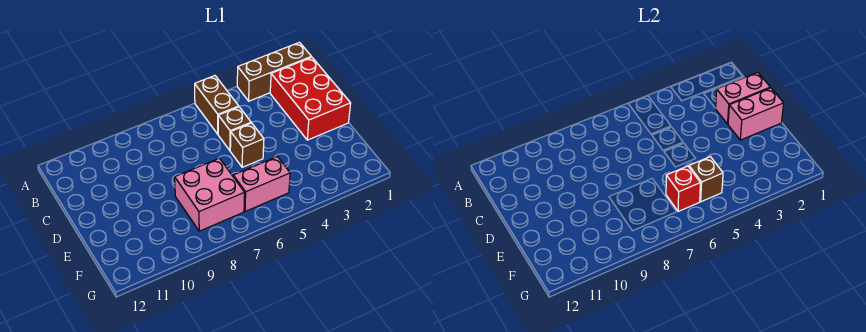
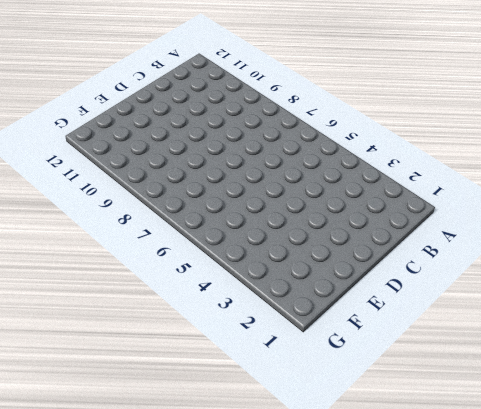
none -> brown brick A1:A3 level 1
none -> brown brick A5:B5 level 1

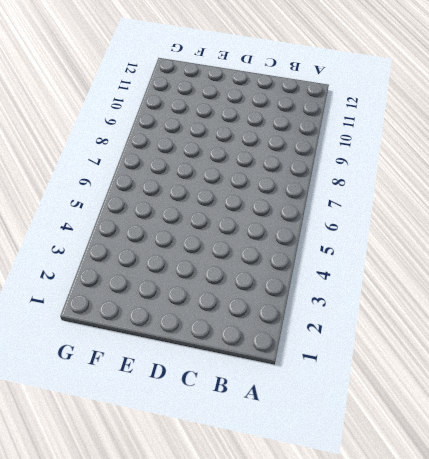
none -> brown brick A1:A3 level 1
none -> brown brick A5:B5 level 1

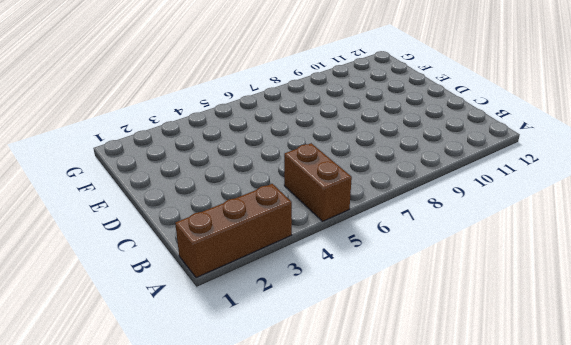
none -> red brick B1:D2 level 1
none -> brown brick C5 level 1

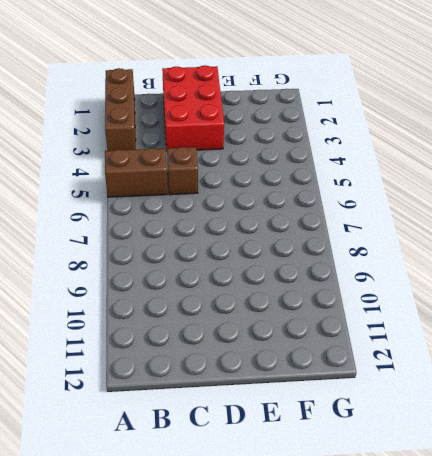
red brick C1:D3 level 1 -> red brick B1:D2 level 1
none -> brown brick D5 level 1
none -> pink brick E7:F8 level 1

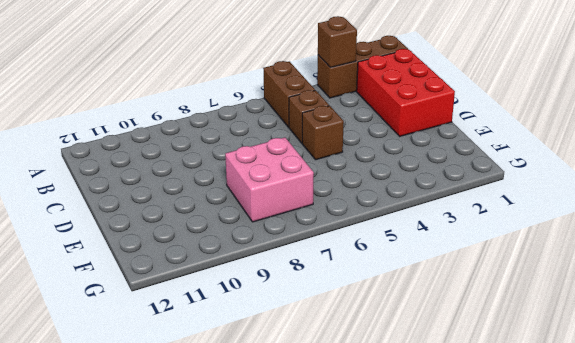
brown brick A3 level 2 -> brown brick F5 level 2
none -> pink brick F5:F6 level 1
none -> pink brick C1:C2 level 2

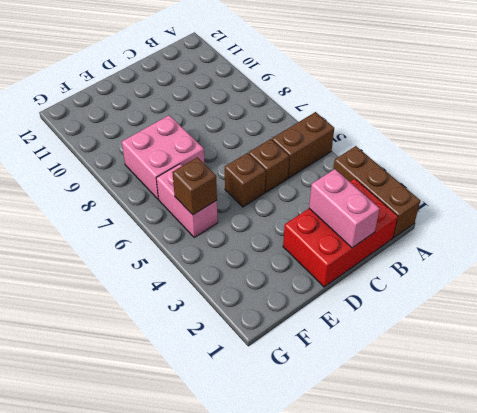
none -> pink brick D1:D2 level 2
none -> red brick F6 level 2

